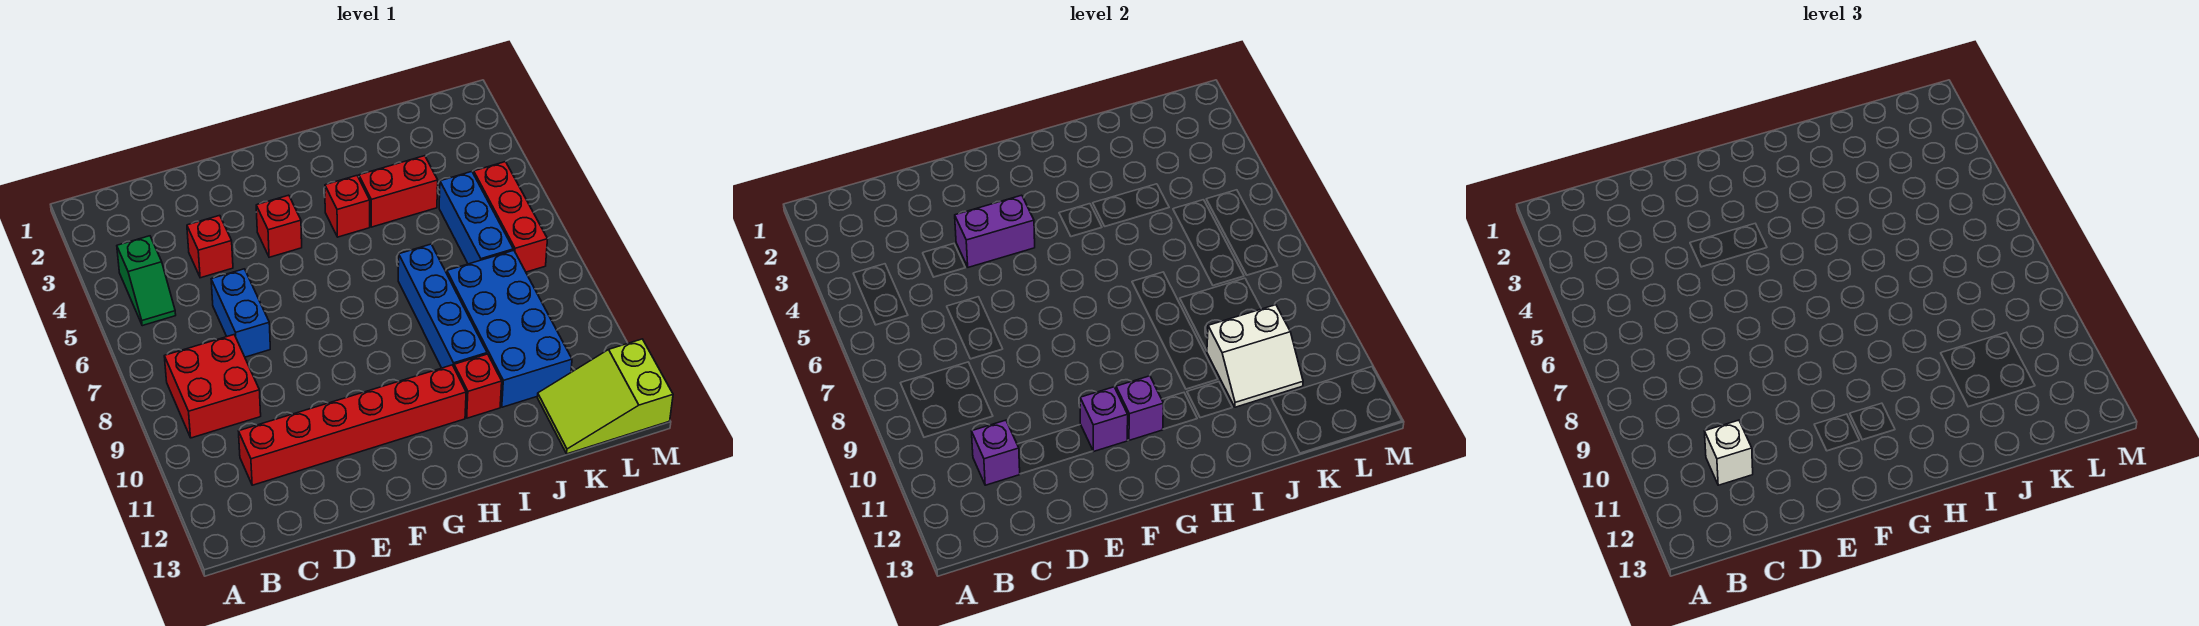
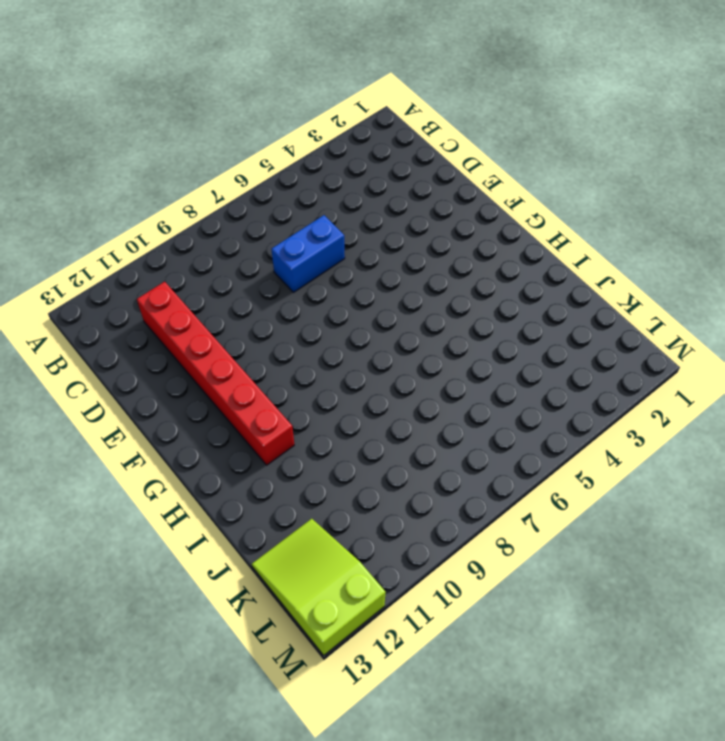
none -> green slope B4:B5 level 1 top 4
none -> red brick B8:C9 level 1
none -> red brick D4 level 1

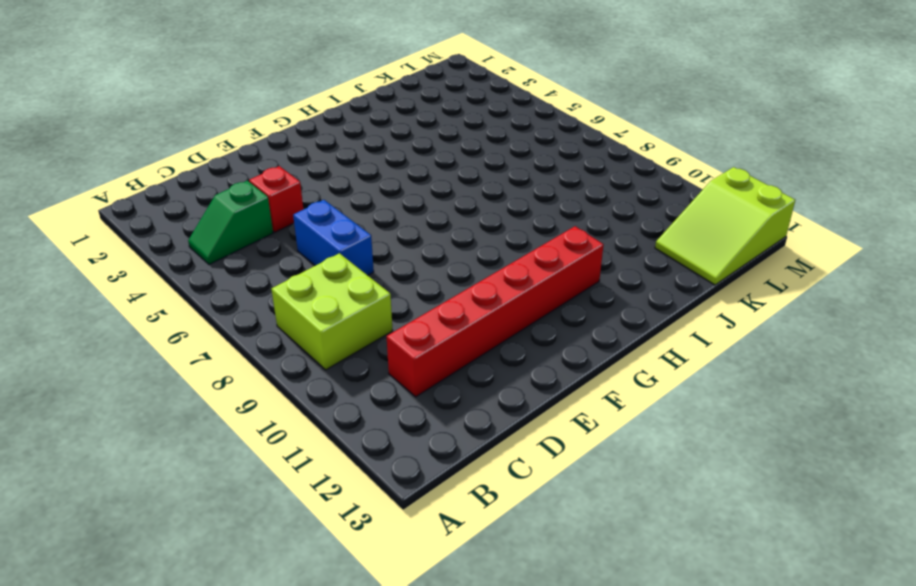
green slope B4:C4 level 1 top C -> green slope B4:B5 level 1 top 4
lime brick B8:C9 level 1 -> red brick B8:C9 level 1
none -> red brick F4 level 1
none -> red brick H4 level 1
none -> red brick I4:J4 level 1

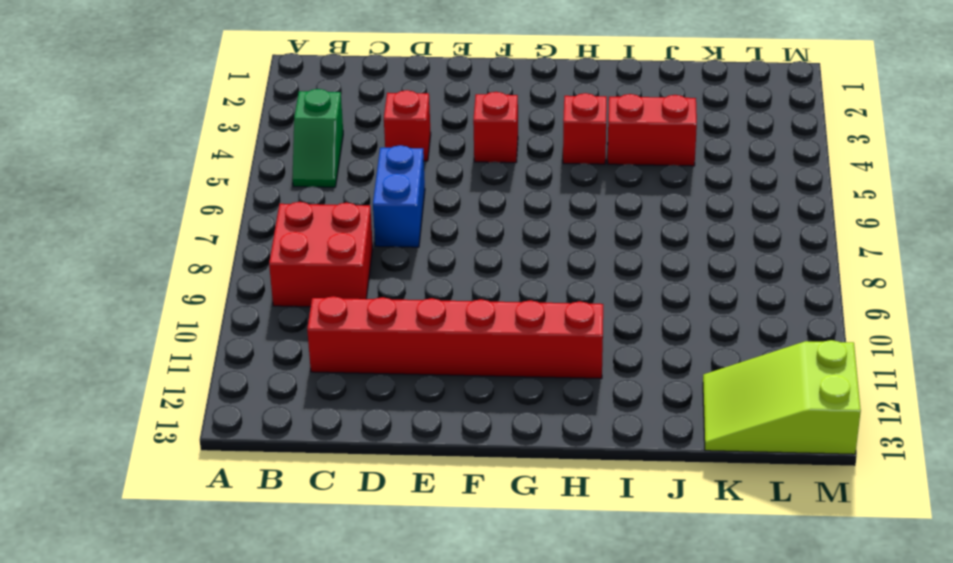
none -> blue brick I7:I10 level 1
none -> red brick I11 level 1
none -> blue brick J8:K11 level 1

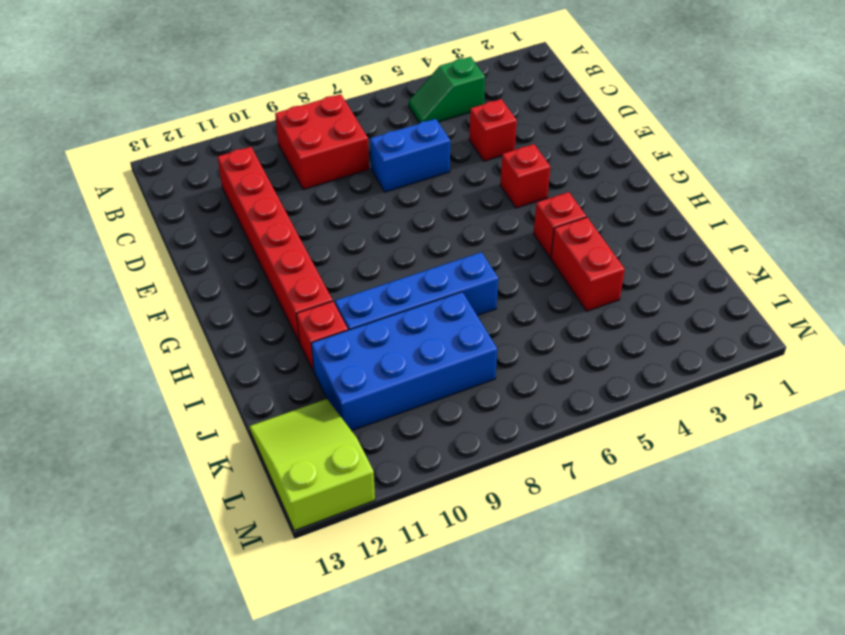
none -> blue brick K5:K7 level 1
none -> red brick L5:L7 level 1
none -> purple brick C11 level 2

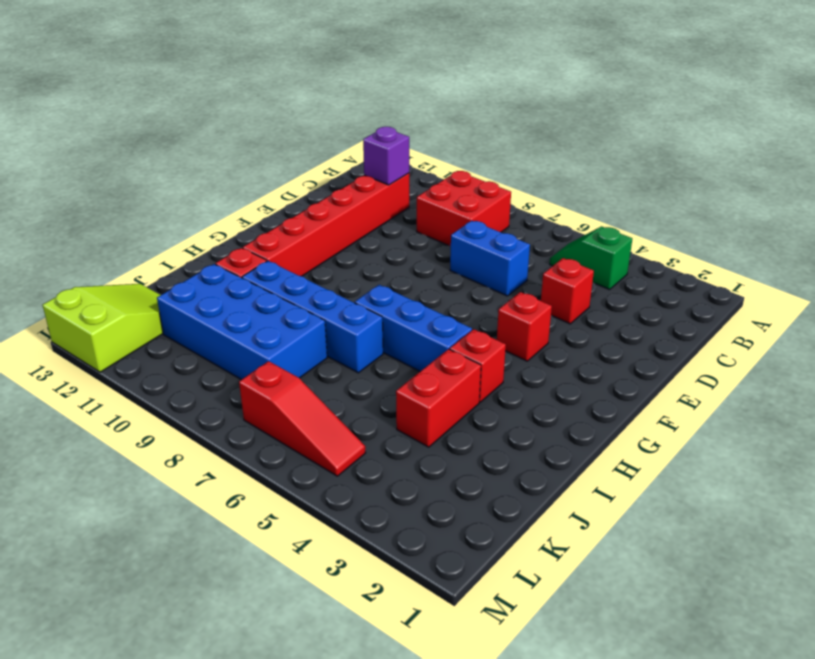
blue brick H5:H7 level 1 -> blue brick K5:K7 level 1
red slope L5:L7 level 1 top 7 -> red brick L5:L7 level 1
none -> purple brick E4:F4 level 2
none -> purple brick F11 level 2
none -> purple brick G11 level 2

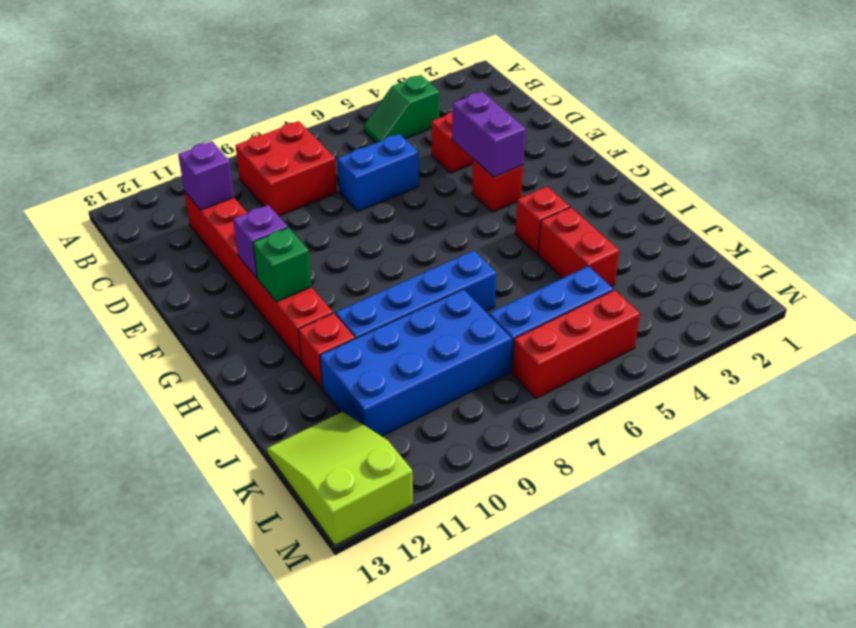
green brick G11 level 2 -> purple brick G11 level 2
none -> white slope J10:K11 level 2 top 10
none -> white brick C11 level 3

